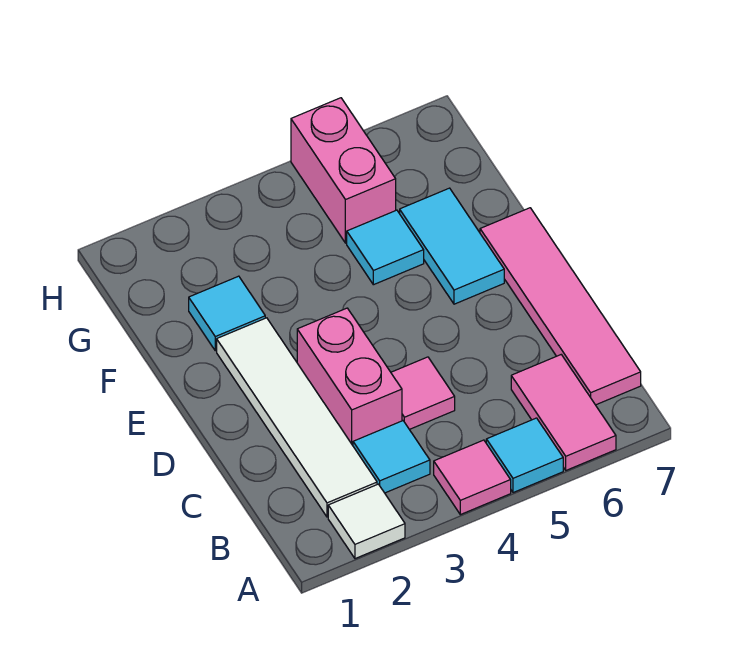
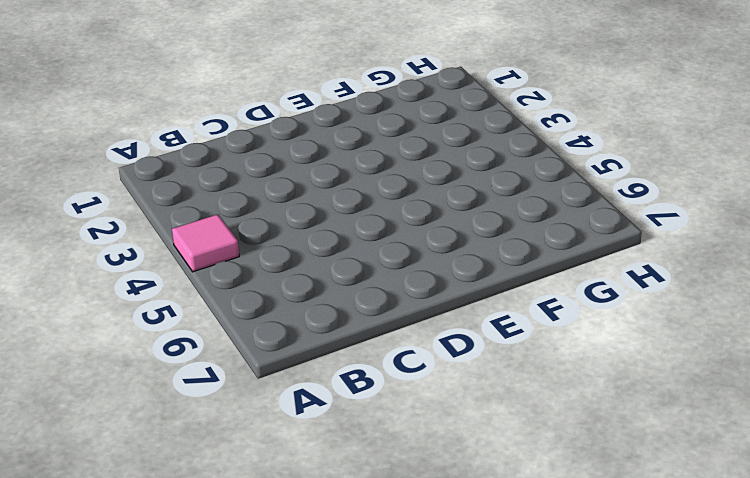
none -> white tile A2 level 1
none -> cyan tile A5 level 1
none -> pink tile A6:B6 level 1

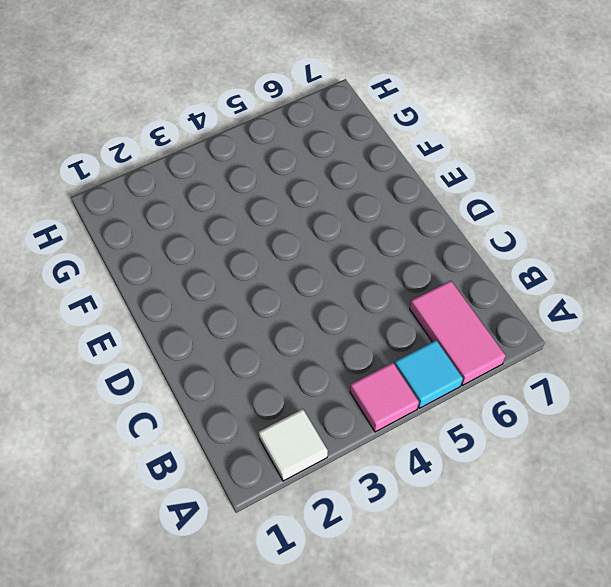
none -> white tile B2:E2 level 1
none -> cyan tile B3 level 1
none -> pink tile B7:E7 level 1

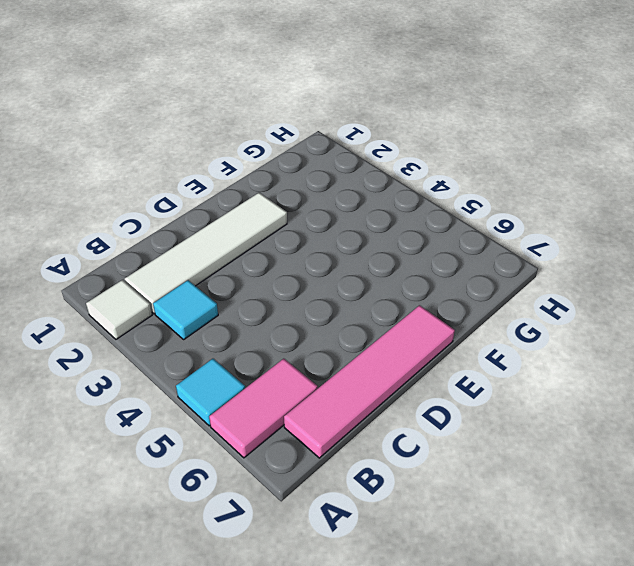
none -> pink tile A4 level 1
none -> pink brick C3:D3 level 1
none -> pink tile C4 level 1

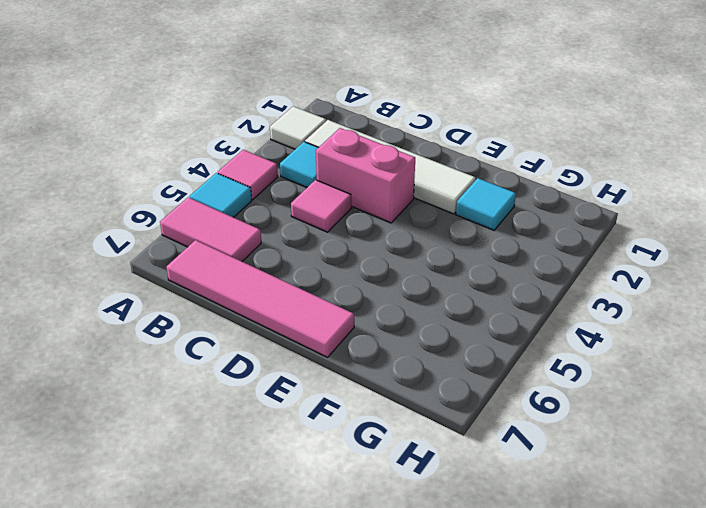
none -> cyan tile E6:F6 level 1
none -> cyan tile F5 level 1
none -> pink brick G5:H5 level 1

